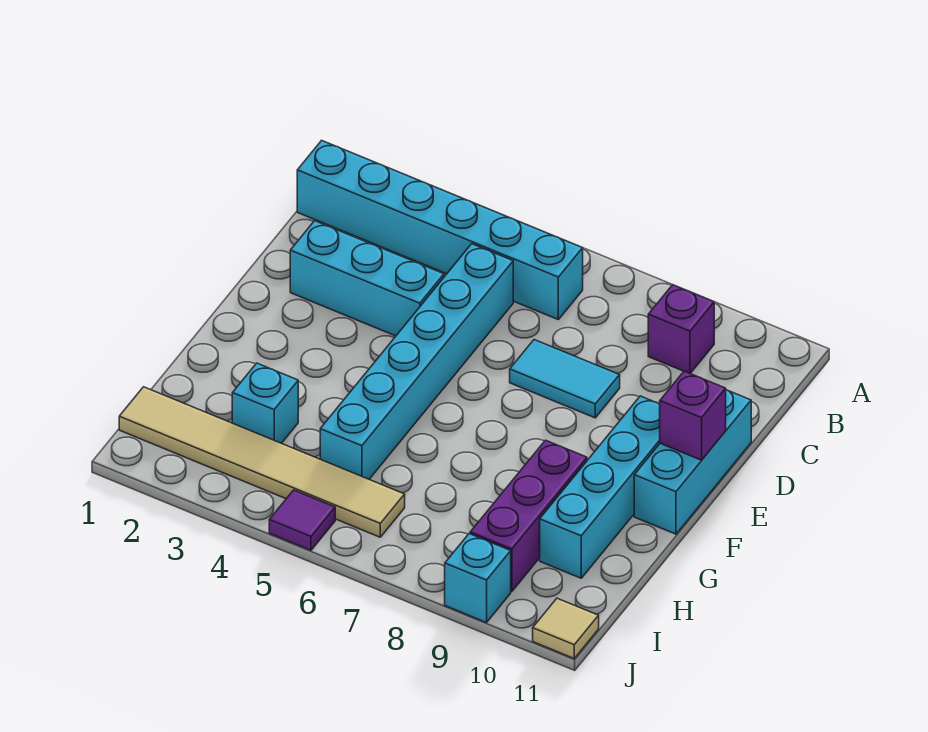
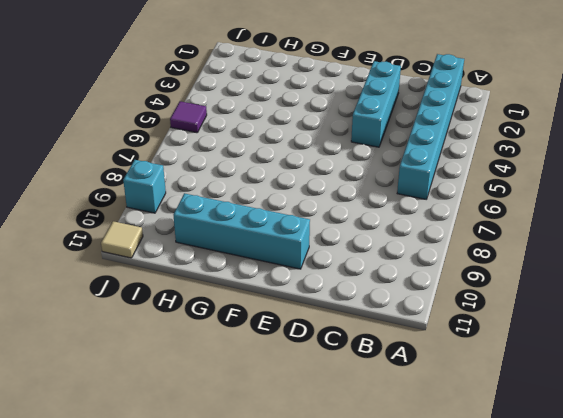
none -> purple brick B9 level 1
none -> cyan brick C5:H5 level 1
none -> cyan tile D7:D8 level 1

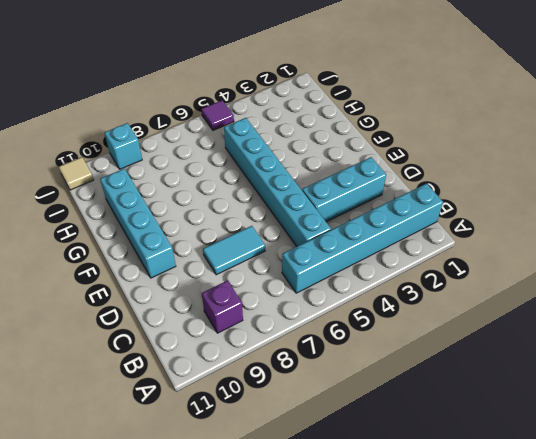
none -> cyan brick D11:F11 level 1
none -> purple brick G9:I9 level 1
none -> cyan brick H3 level 1

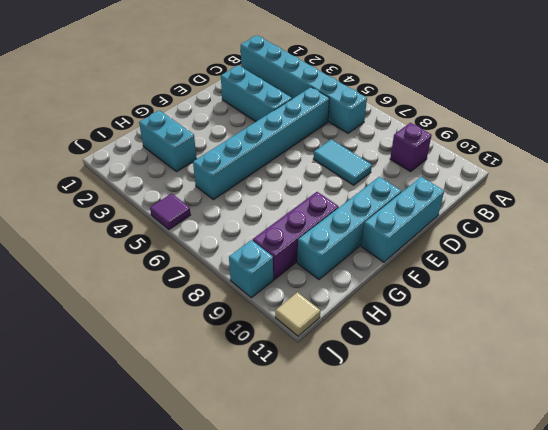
cyan brick H2:H3 level 1 -> cyan brick H3 level 1
none -> tan tile I1:I6 level 1
none -> purple brick E11 level 2

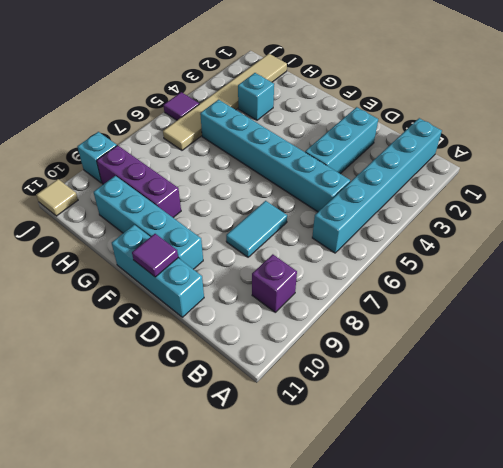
purple tile E11 level 2 -> purple brick E11 level 2

